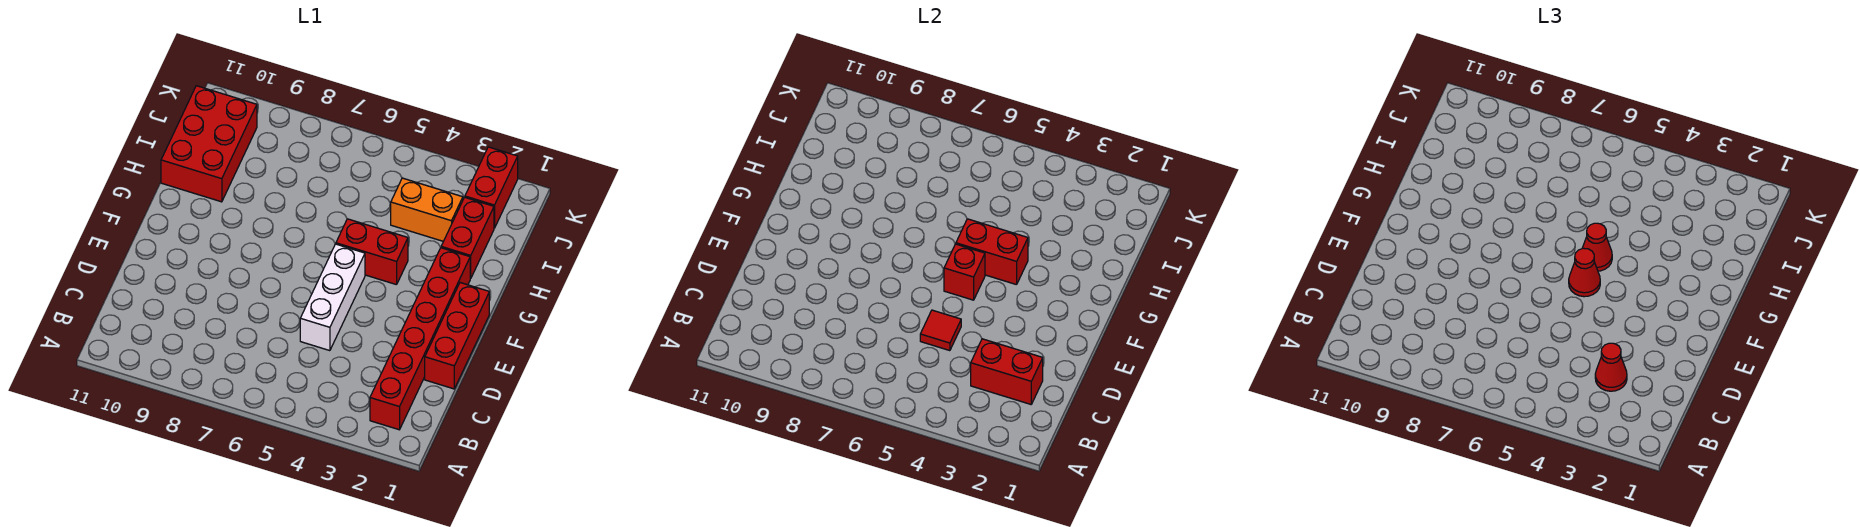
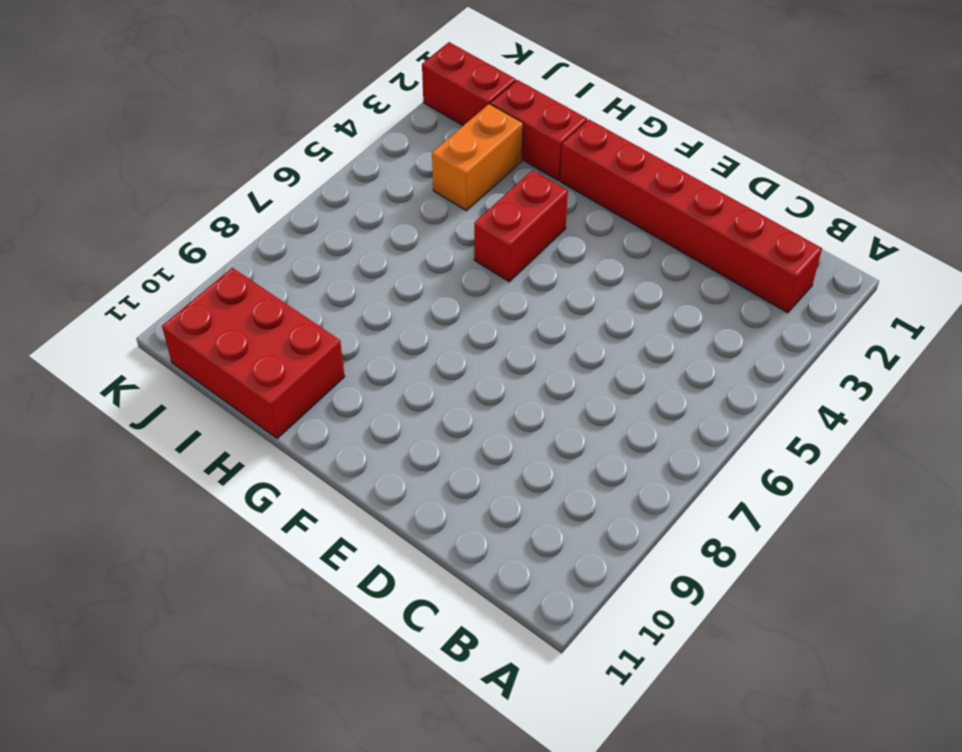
none -> red brick D1:F1 level 1
none -> white brick D5:F5 level 1
none -> red brick C2:C3 level 2

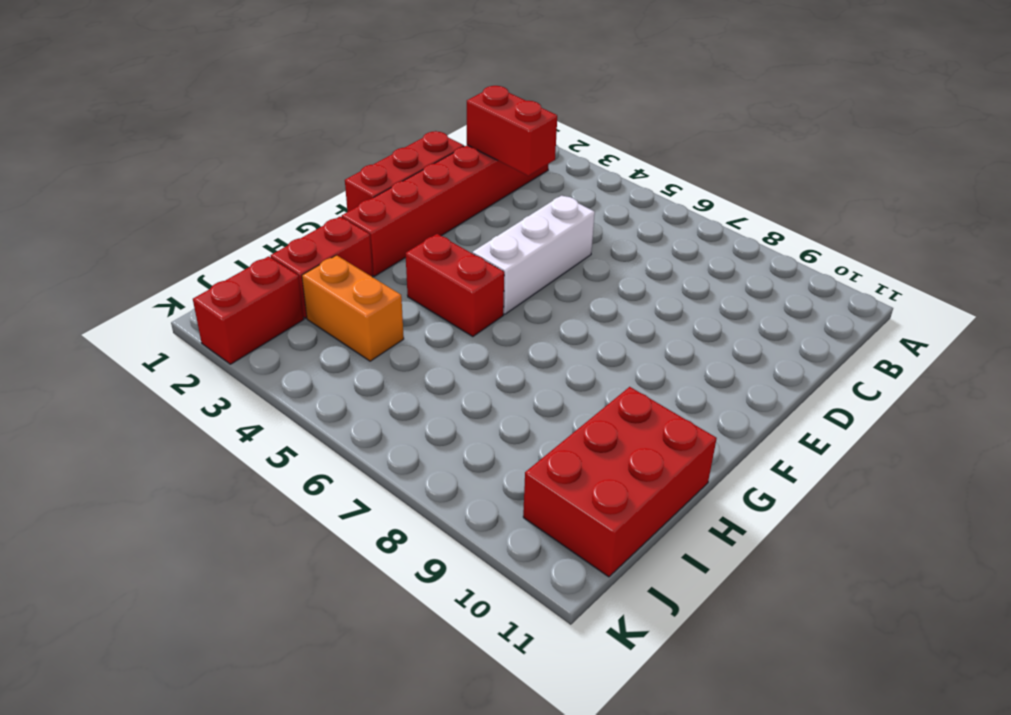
none -> red tile D5 level 2
none -> red brick F5 level 2
none -> red brick G4:G5 level 2

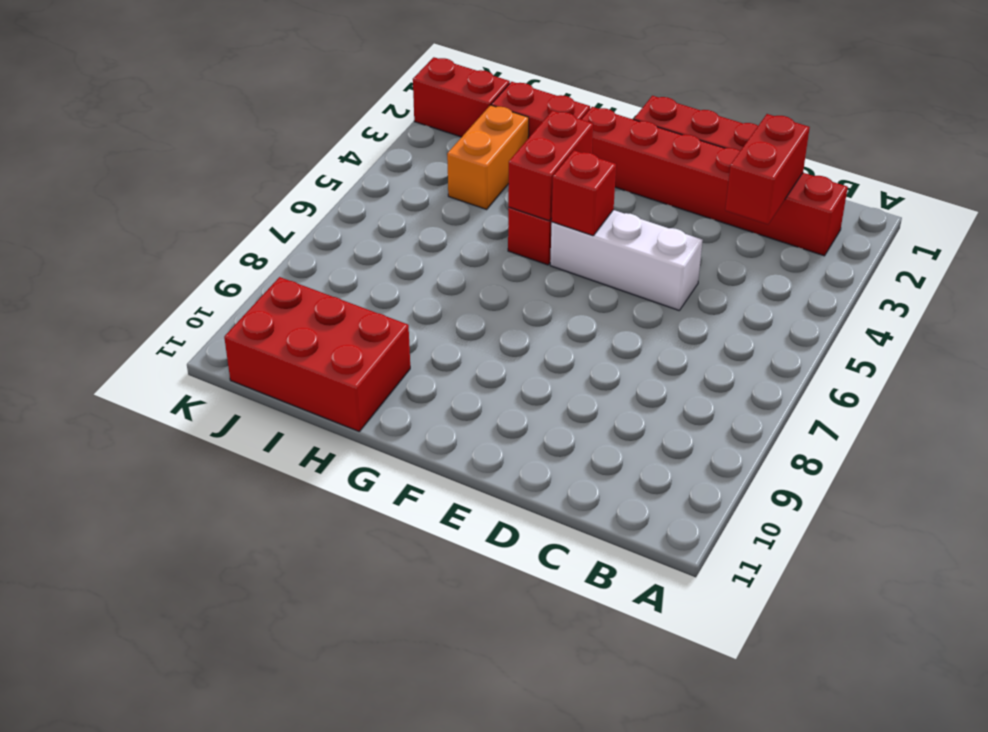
none -> red tile D5 level 2
none -> red cone C3 level 3
none -> red cone F5 level 3

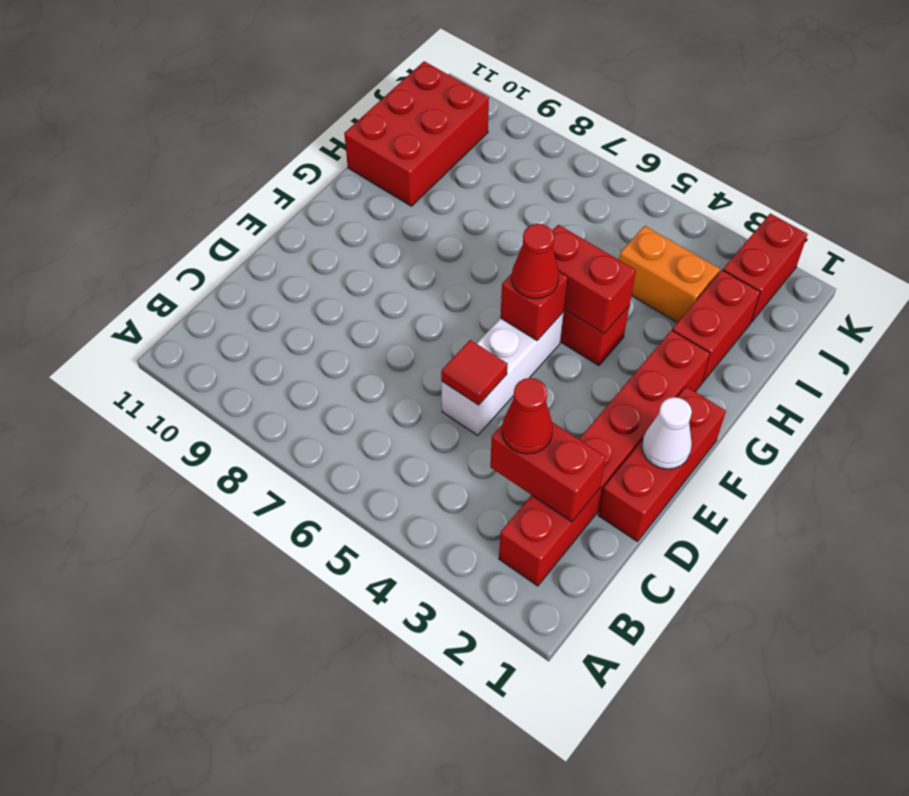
white cone E1 level 2 -> none
none -> red cone G5 level 3

